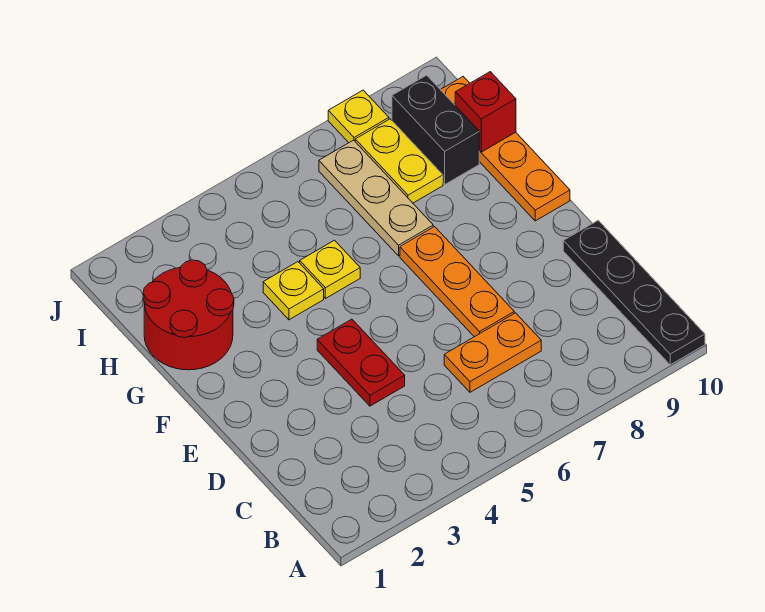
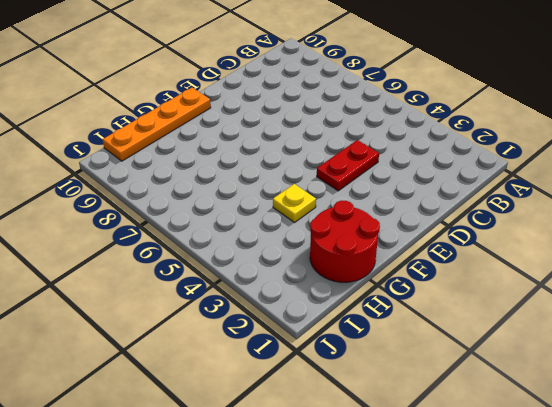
none -> black plate A10:D10 level 1
none -> orange plate C6:C7 level 1
none -> orange plate D7:F7 level 1

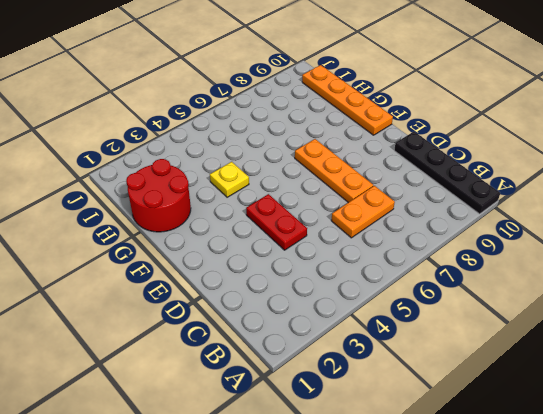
none -> yellow plate G5 level 1
none -> tan plate G7:I7 level 1
none -> yellow plate H8:I8 level 1

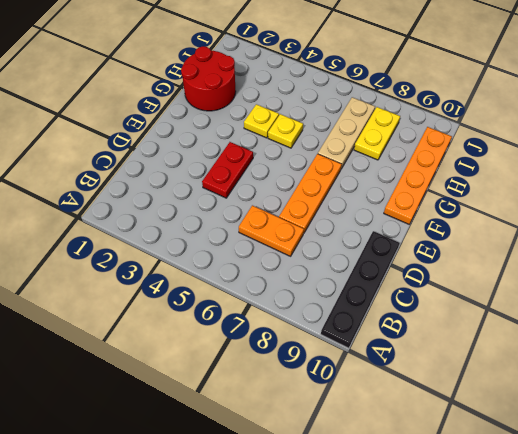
none -> black brick H9:I9 level 1
none -> yellow plate J8 level 1
none -> red brick H10 level 2

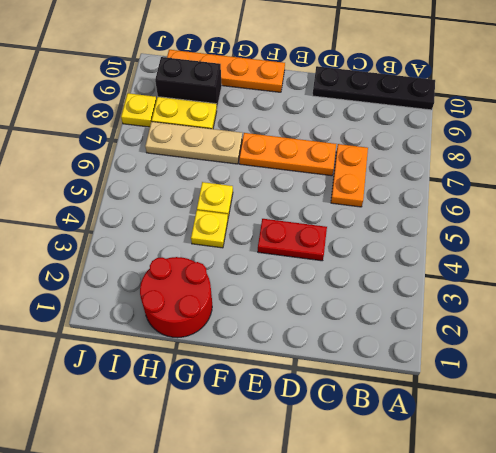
none -> red brick H10 level 2

